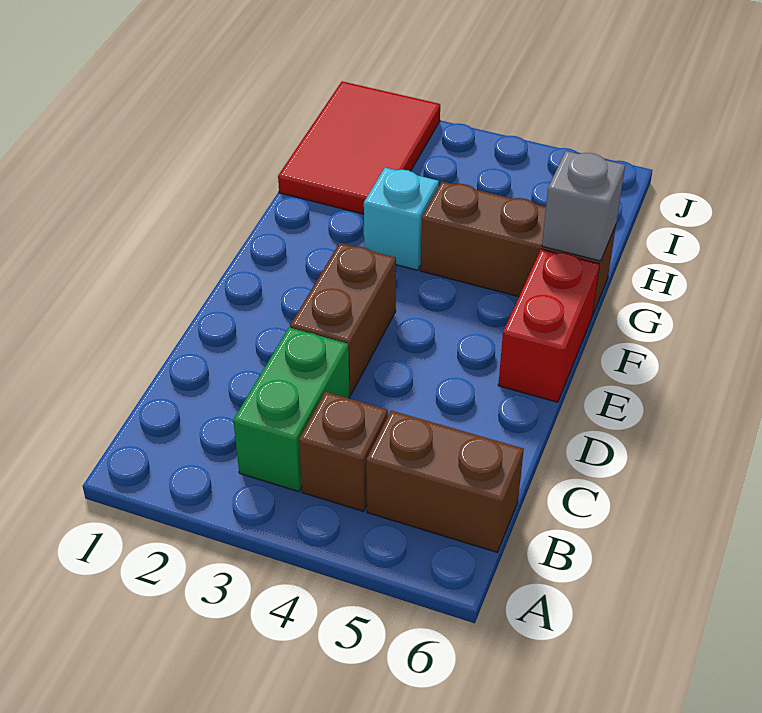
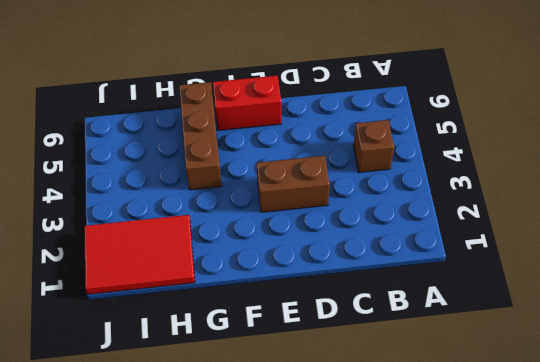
none -> green brick B3:C3 level 1
none -> brown brick B5:B6 level 1

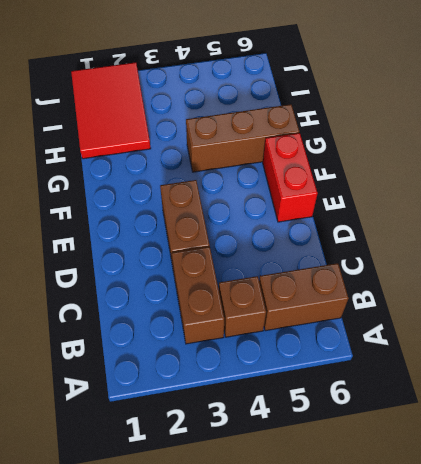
brown brick B3:C3 level 1 -> green brick B3:C3 level 1
none -> cyan brick G3 level 1
none -> grey brick G6 level 2

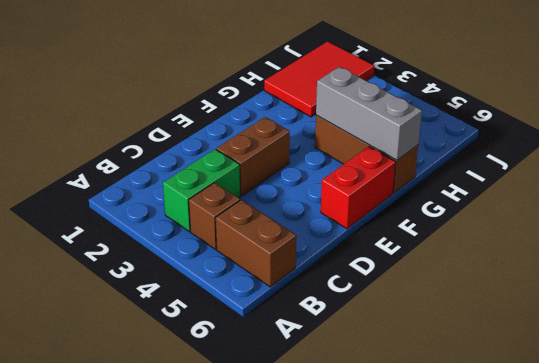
grey brick G4:G6 level 2 -> grey brick G6 level 2
none -> cyan brick G3 level 1

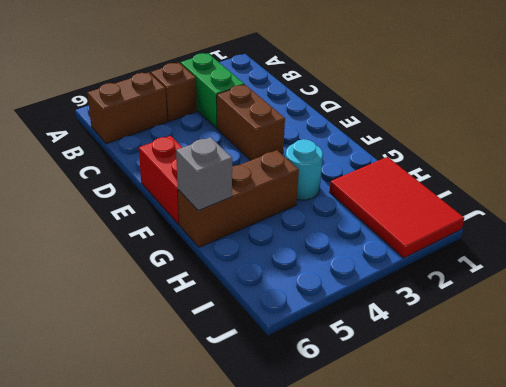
cyan round brick G3 level 1 -> cyan brick G3 level 1

